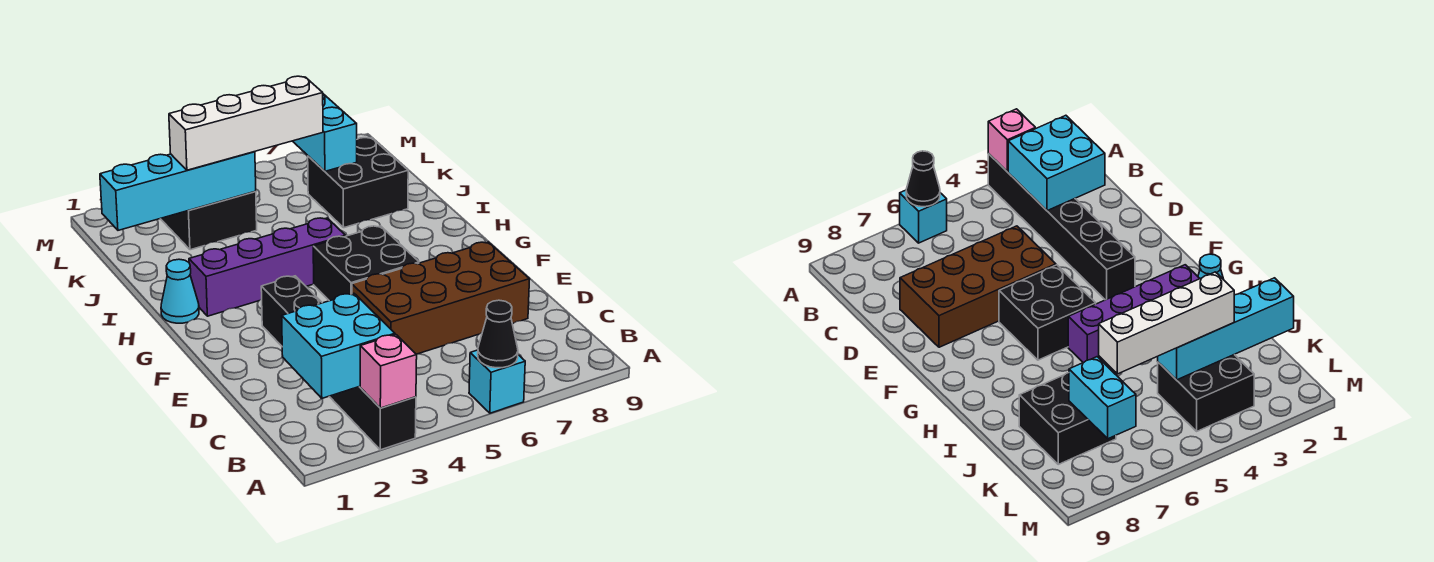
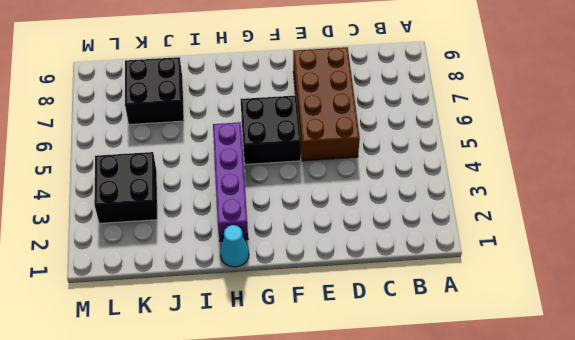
none -> black brick A3:F3 level 1
none -> cyan brick A6 level 1
none -> pink brick A3 level 2

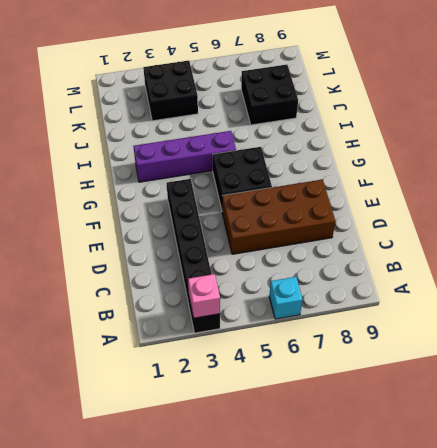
none -> cyan cone H1 level 1
none -> black cone A6 level 2
none -> cyan brick B2:C3 level 2

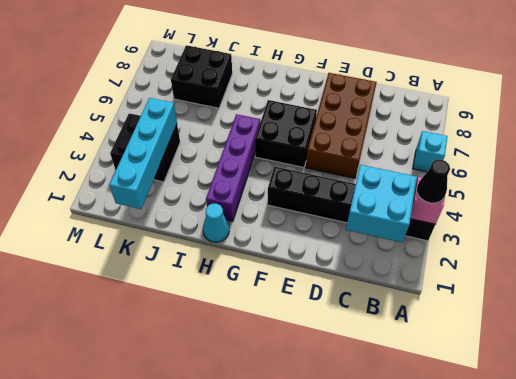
black cone A3 level 3 -> black cone A6 level 2
none -> cyan brick K7:L7 level 2
none -> white brick K3:K6 level 3

